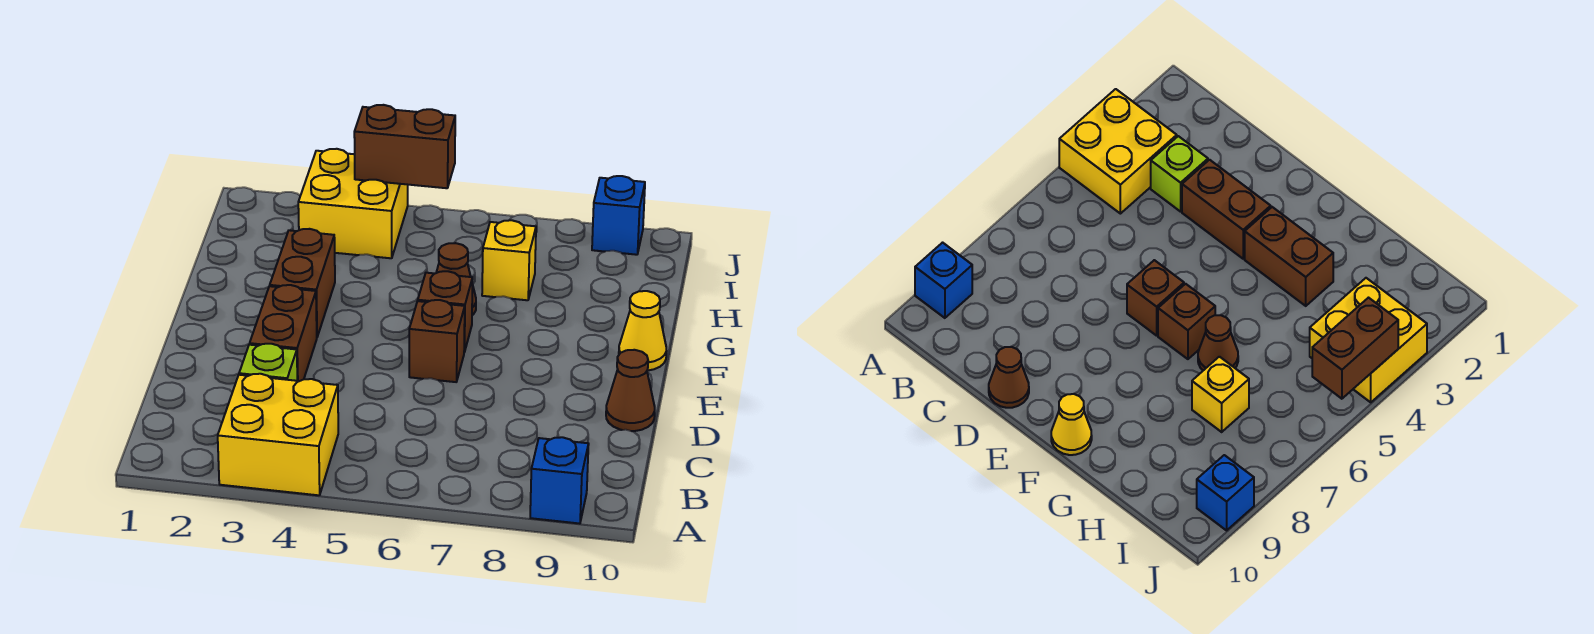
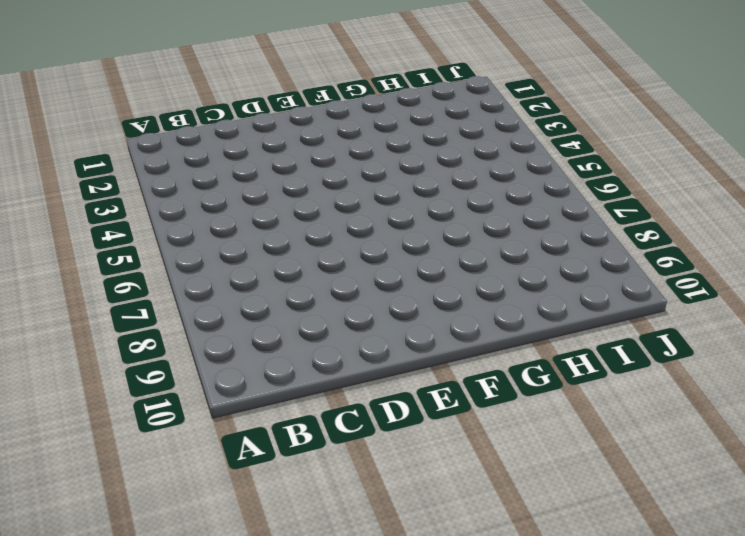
none -> yellow brick A3:B4 level 1
none -> blue brick A9 level 1
none -> lime brick C3 level 1

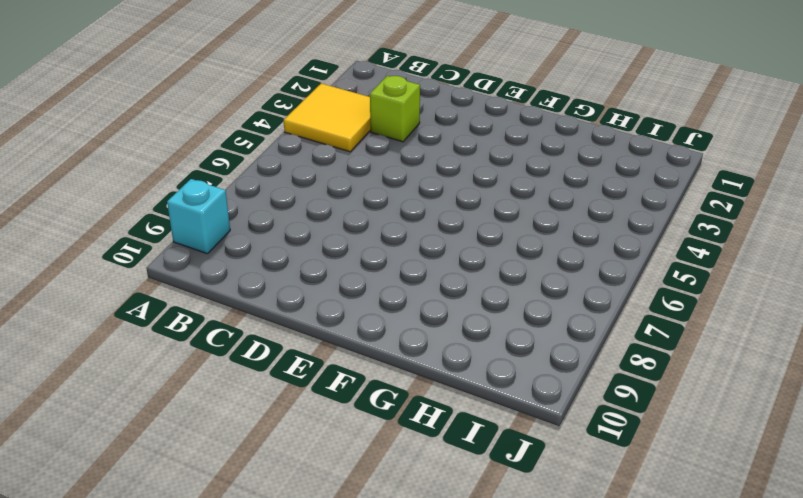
yellow tile A3:B4 level 1 -> yellow brick A3:B4 level 1
cyan brick A9 level 1 -> blue brick A9 level 1
none -> brown brick D3:E3 level 1
none -> brown cone D10 level 1
none -> brown brick E6 level 1

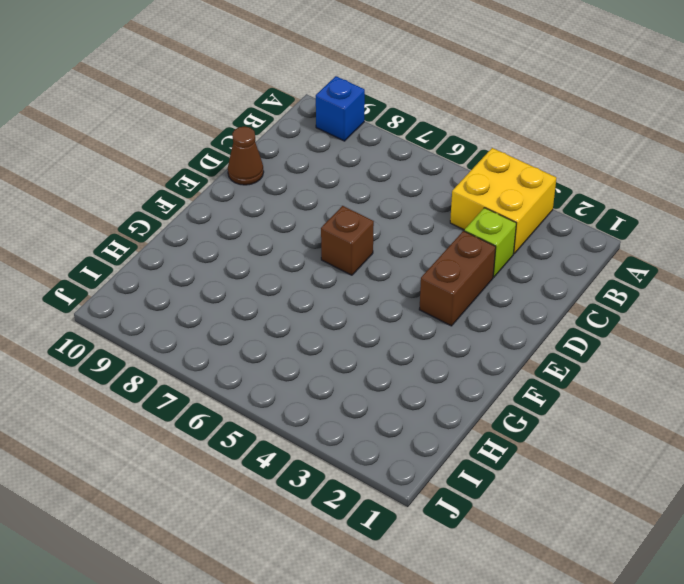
none -> brown brick F3:G3 level 1
none -> brown brick F6 level 1
none -> yellow cone F10 level 1

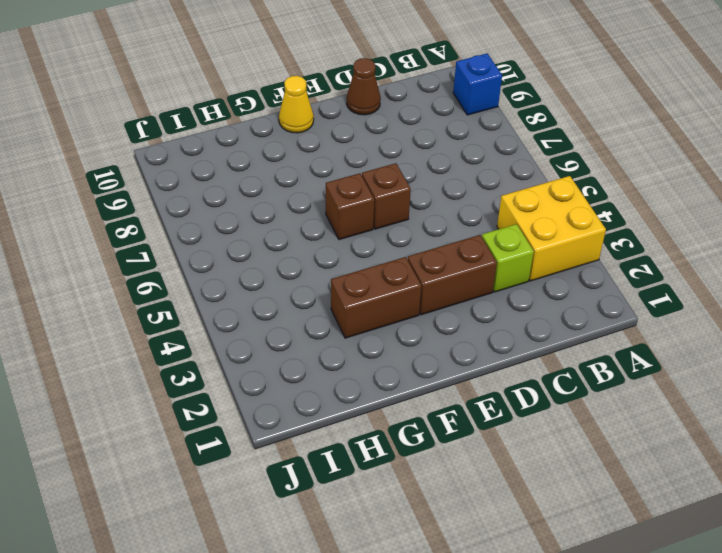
none -> brown cone G6 level 1
none -> yellow brick H7 level 1
none -> yellow brick I3:J4 level 1

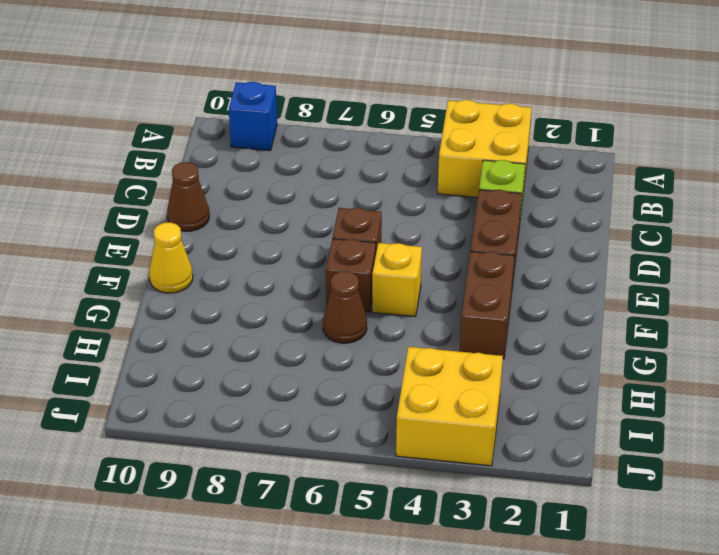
yellow brick F5 level 1 -> yellow brick H7 level 1
none -> blue brick J9 level 1
none -> brown brick J4:J5 level 2

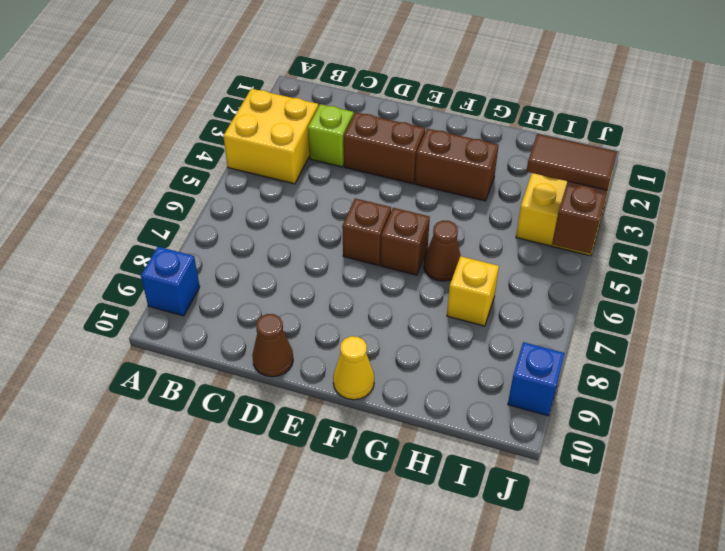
brown tile I4:J4 level 3 -> none

